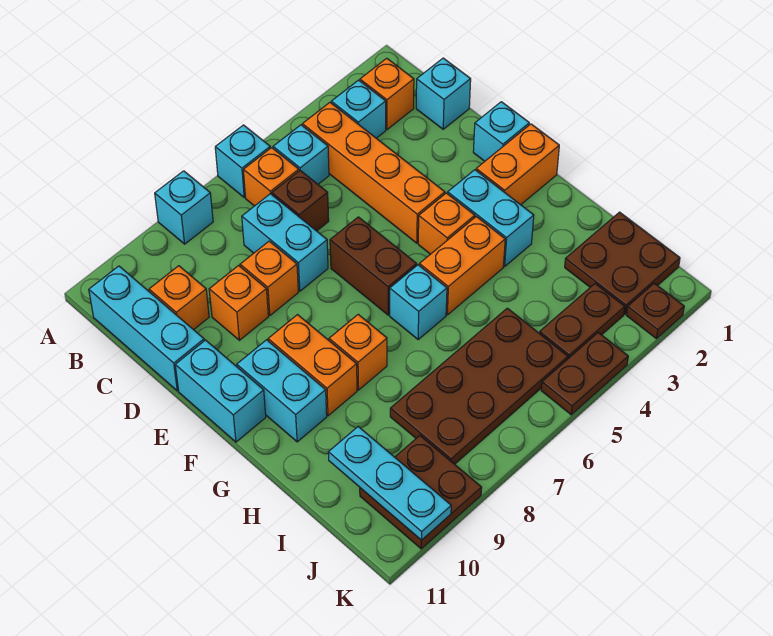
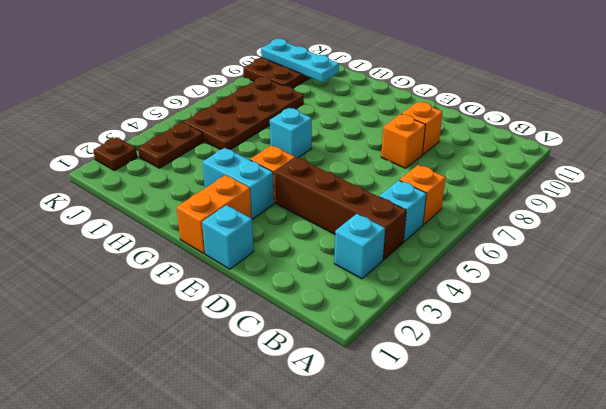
brown brick B4:E4 level 1 -> orange brick B4:E4 level 1
none -> cyan brick A6 level 1
none -> cyan brick A8 level 1
none -> orange brick B2 level 1
none -> cyan brick B11:D11 level 1

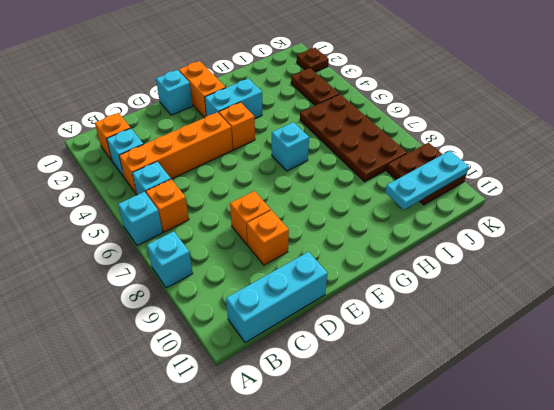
none -> cyan brick C1 level 1
none -> brown brick C6 level 1
none -> cyan brick C7:D7 level 1
none -> orange brick C10 level 1

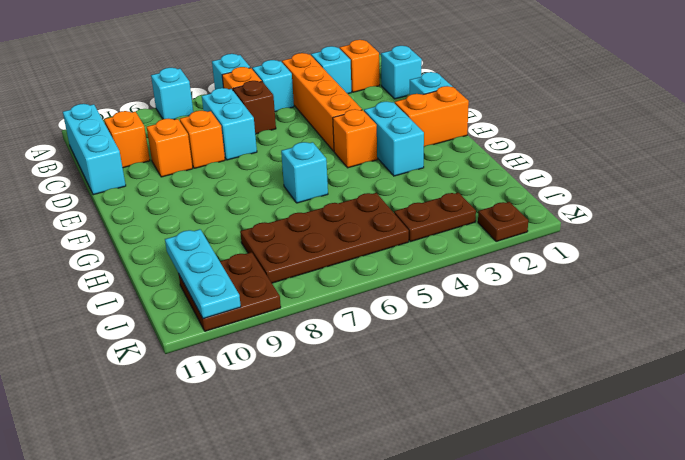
none -> brown brick E6:F6 level 1
none -> cyan brick E11:F11 level 1
none -> orange brick F9:G9 level 1
none -> cyan brick F10:G10 level 1

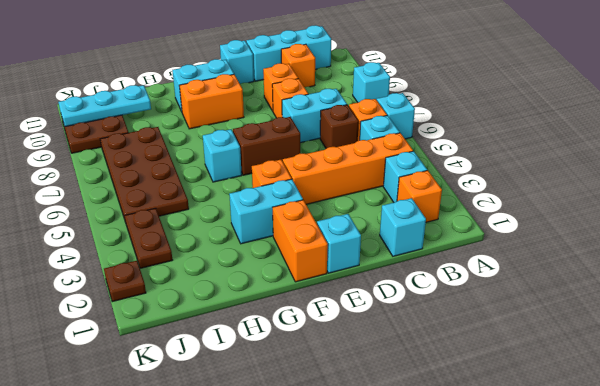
cyan brick E11 level 1 -> cyan brick E11:F11 level 1
none -> orange brick G4:G5 level 1
none -> orange brick G8 level 1
none -> brown plate I1:J2 level 1
none -> brown plate K4:K5 level 1

